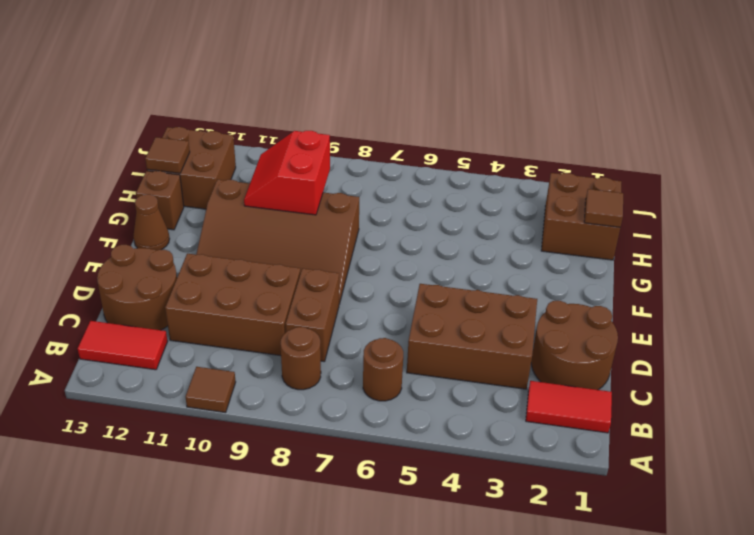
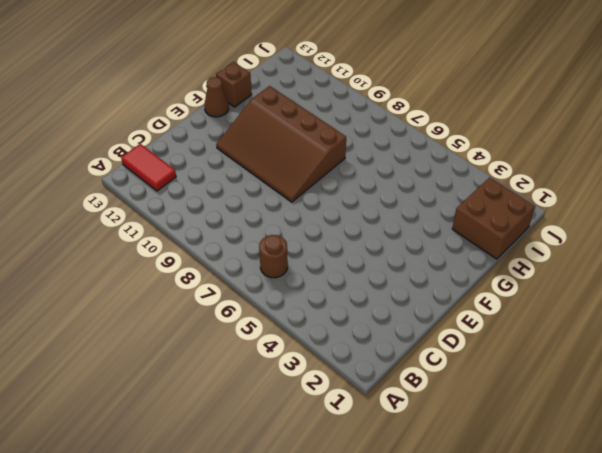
none -> brown tile A10 level 1
none -> red tile B1:B2 level 1
none -> brown round brick B8 level 1

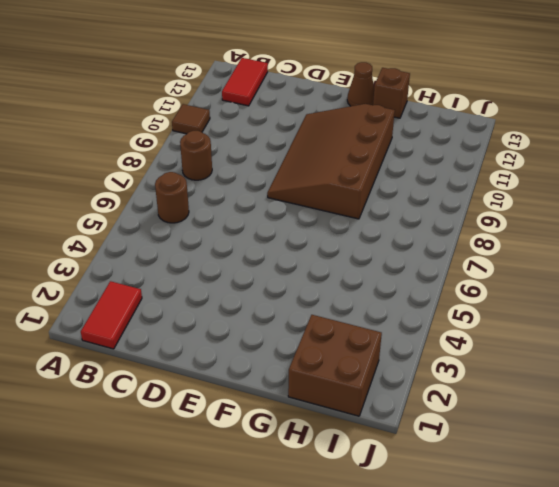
none -> brown round brick C1:D2 level 1
none -> brown brick C3:D5 level 1
none -> brown brick C8:D8 level 1

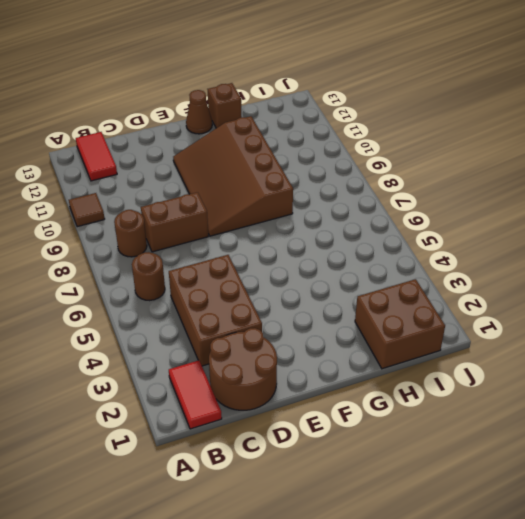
none -> brown brick C9:D11 level 1
none -> brown round brick C12:D13 level 1
none -> brown brick H12:I13 level 1

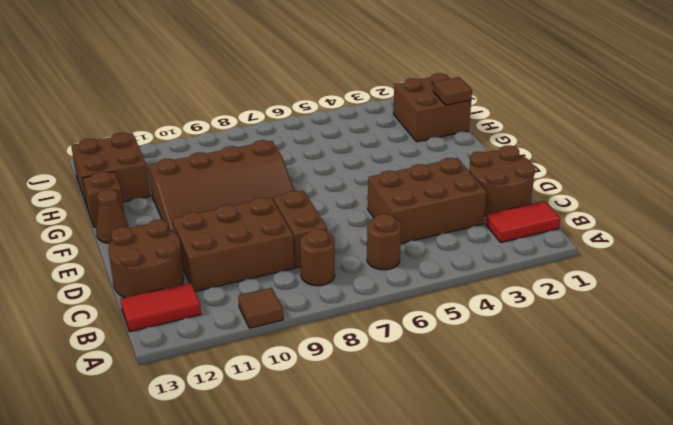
none -> red slope G9:H10 level 2 top 9
none -> brown tile H13 level 2

